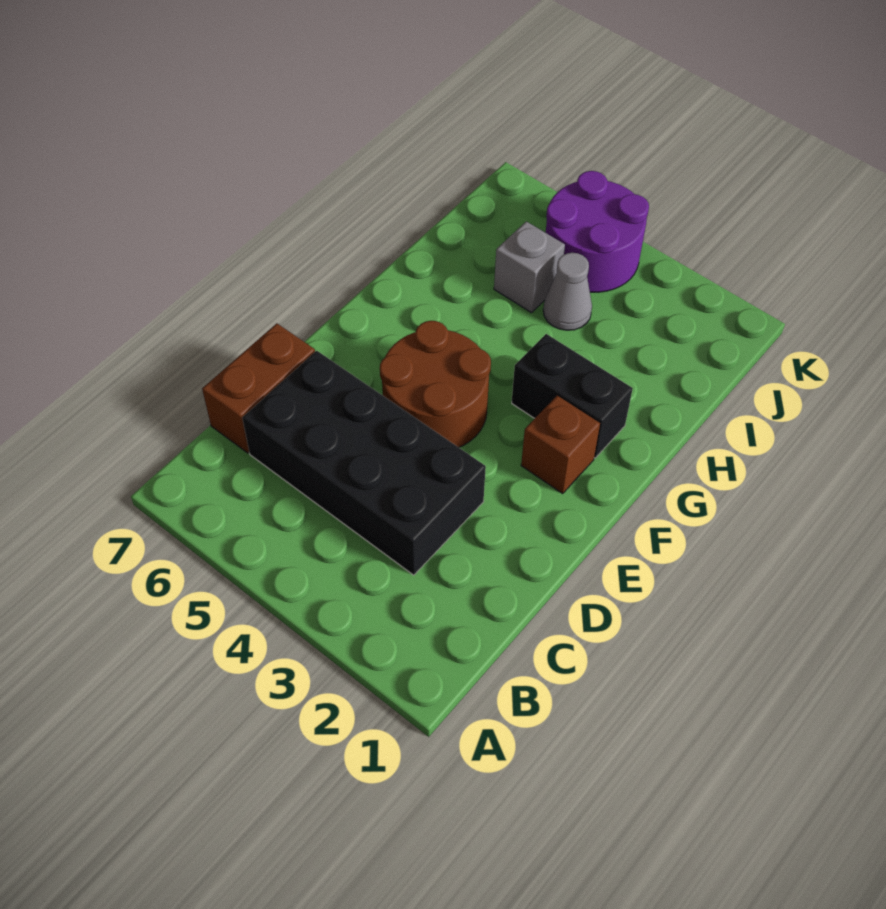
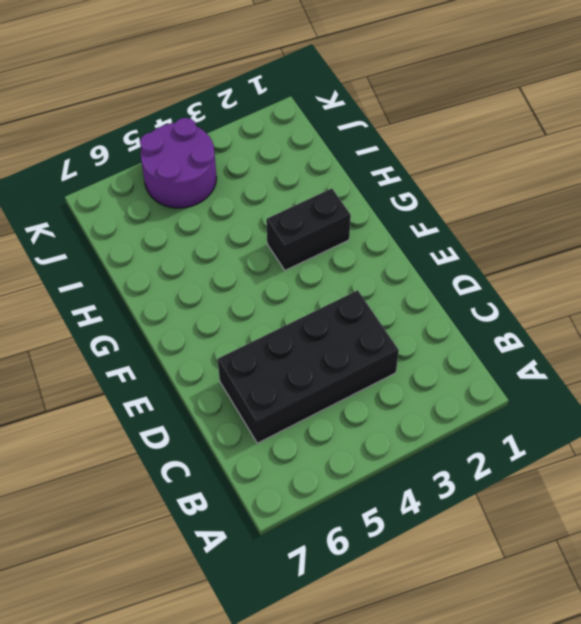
none -> brown brick C7:D7 level 1
none -> brown round brick E4:F5 level 1

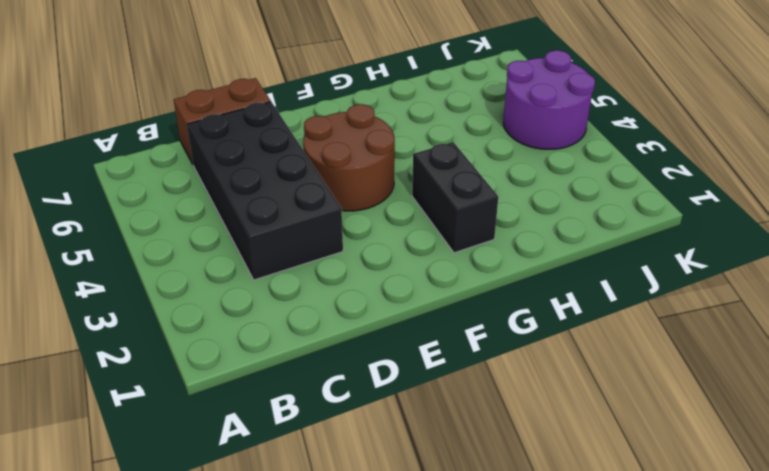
none -> brown brick F2 level 1
none -> grey cone I4 level 1

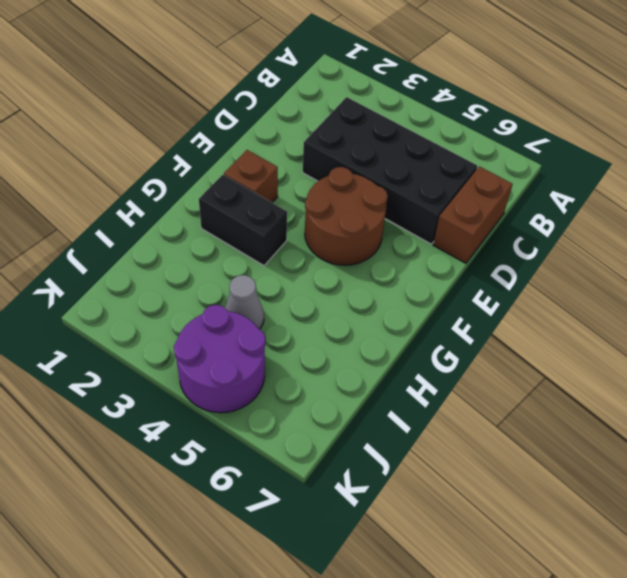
none -> grey brick I5 level 1

